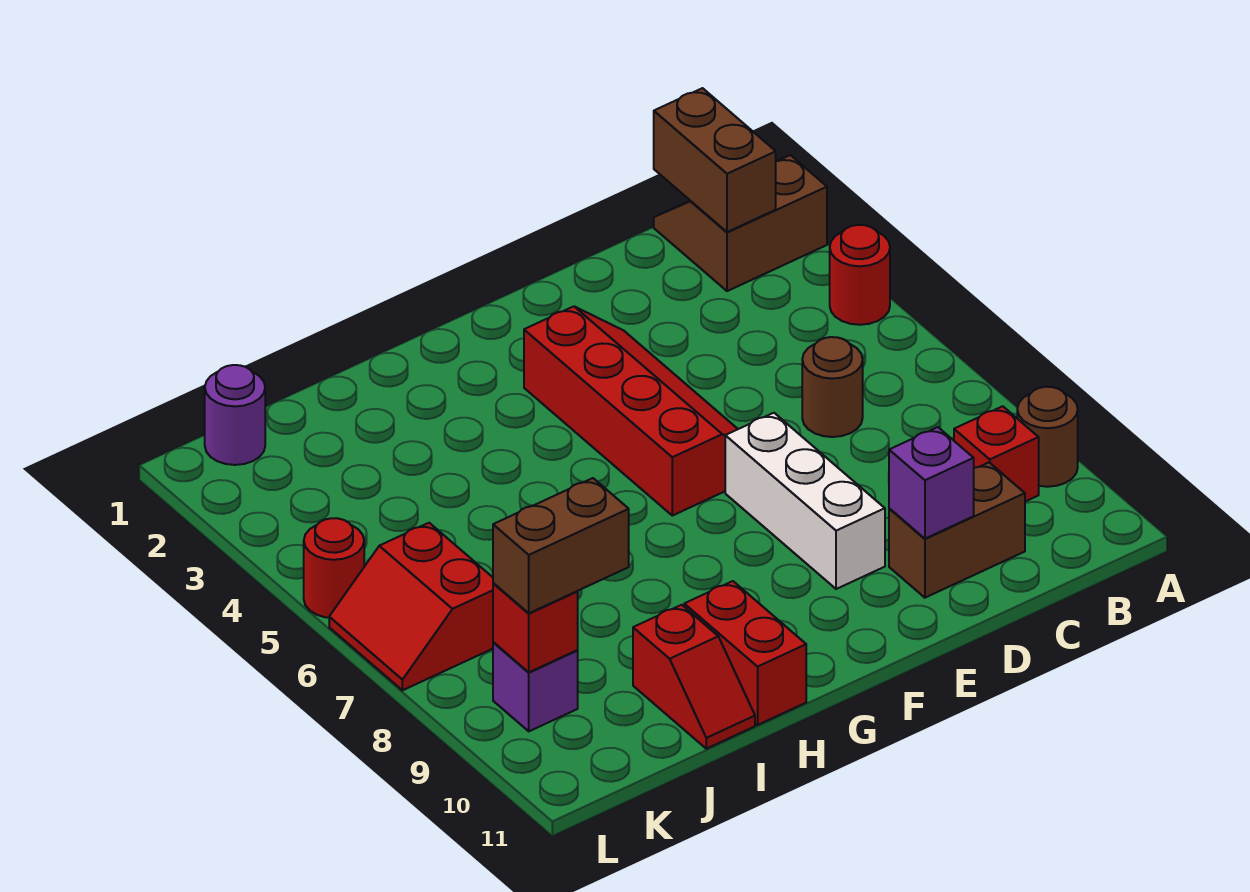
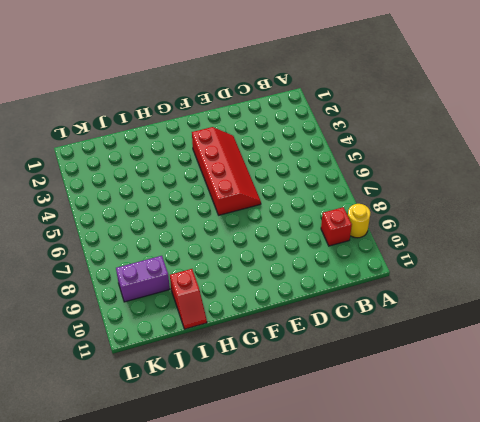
yellow round brick A9 level 1 -> brown round brick A9 level 1
purple brick J9:K9 level 1 -> purple brick K9 level 1
none -> brown slope A1:B2 level 1 top 2
none -> red round brick A4 level 1
none -> brown round brick C6 level 1

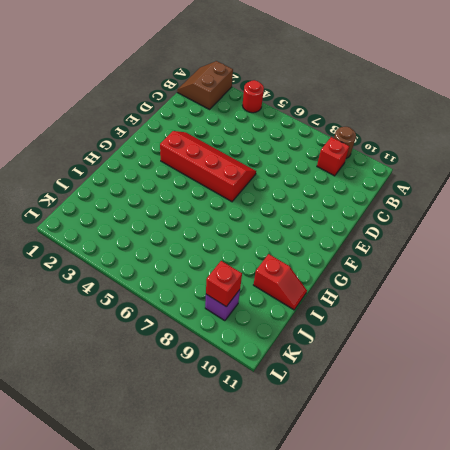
none -> brown round brick C6 level 1
none -> brown brick C10:D10 level 1
none -> white brick E7:E9 level 1

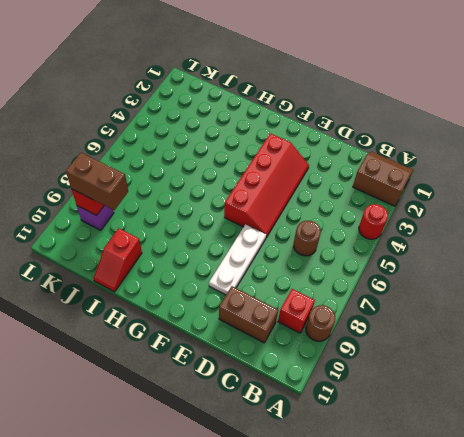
white plate E7:E9 level 1 -> white brick E7:E9 level 1
none -> red brick H10:H11 level 1
none -> purple round brick K1 level 1
none -> red slope K6:L7 level 1 top K

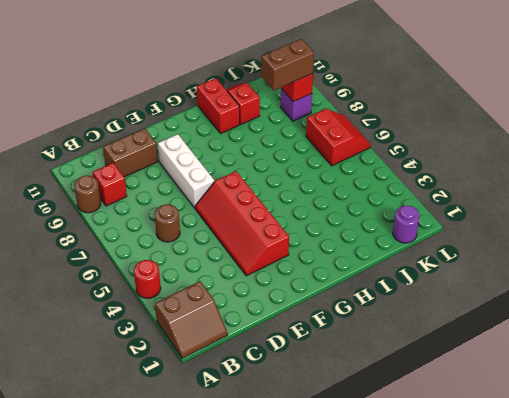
none -> red round brick L5 level 1
none -> brown brick B1:B2 level 2
none -> purple brick D10 level 2

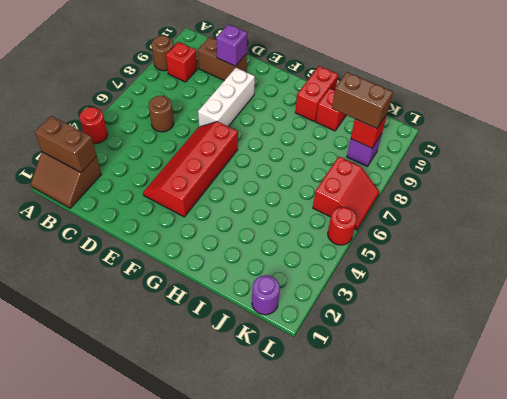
brown brick A2:B2 level 2 -> brown brick B1:B2 level 2

